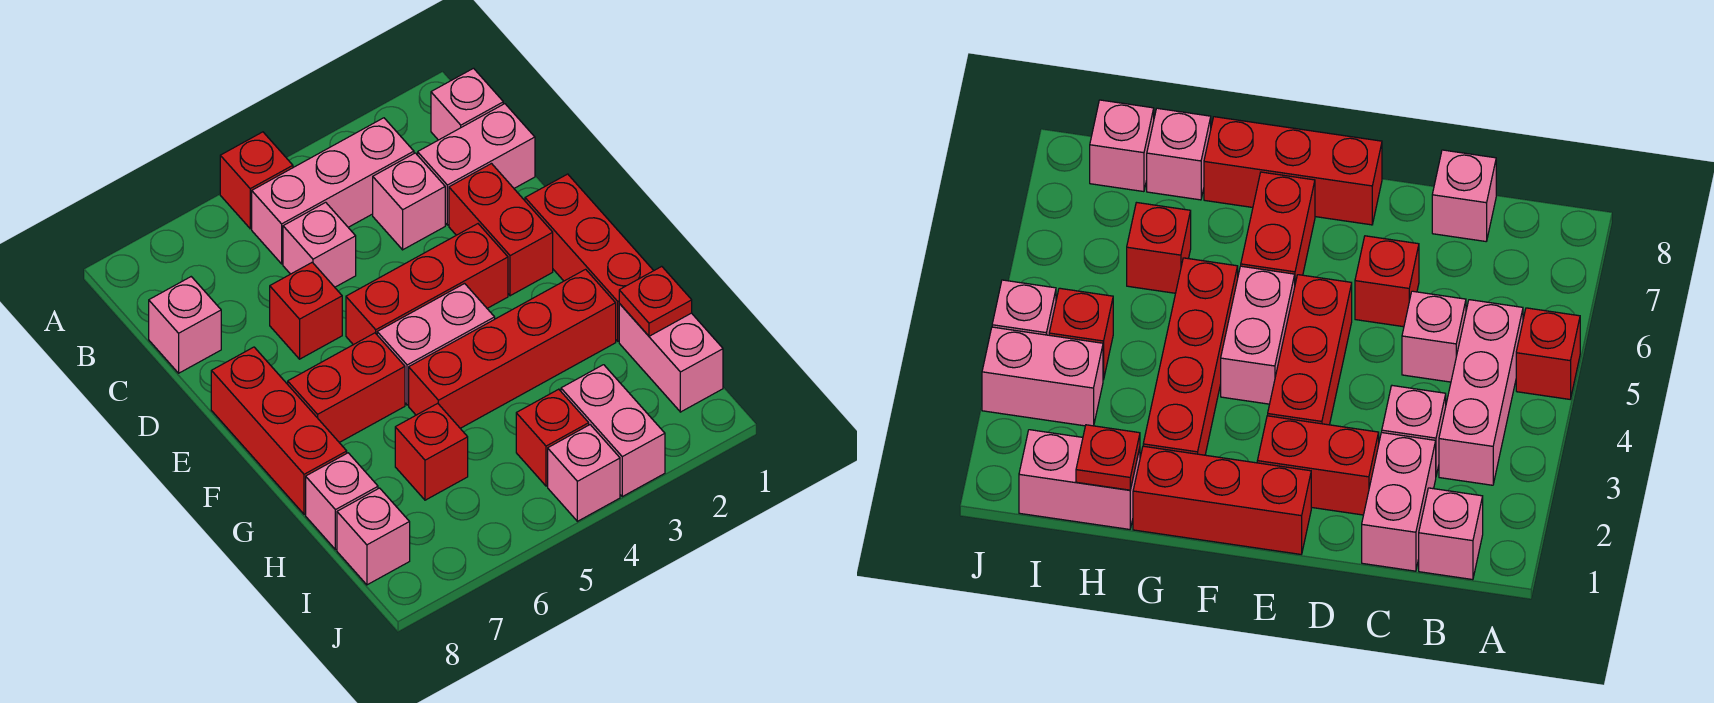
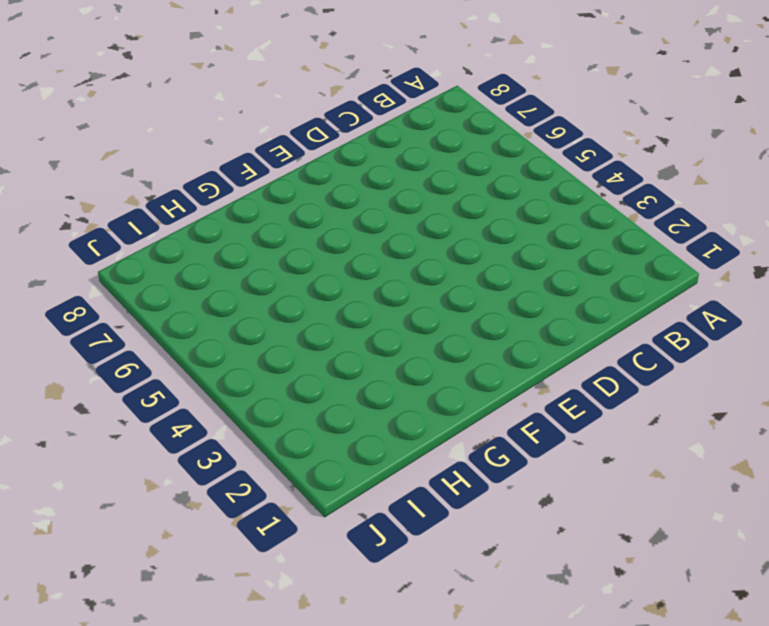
none -> red brick A5 level 1
none -> pink brick B1 level 1
none -> pink brick B3:B5 level 1

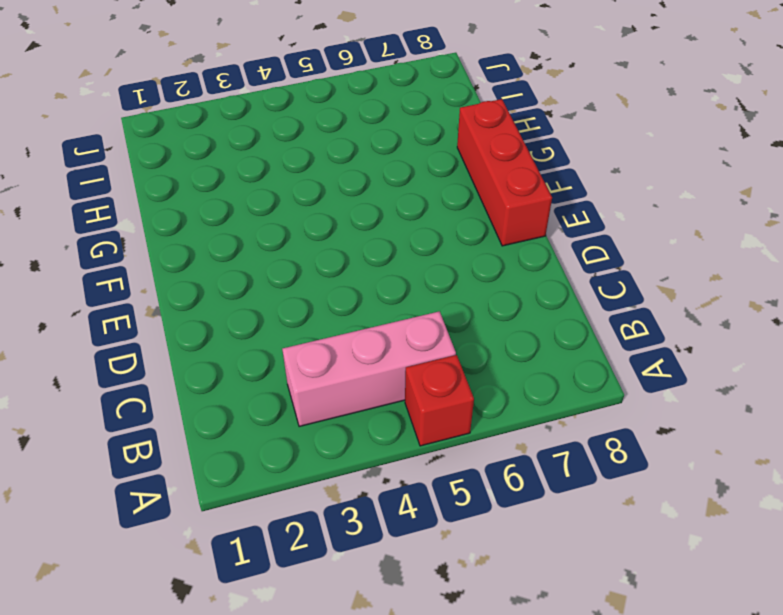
none -> pink brick B1 level 1
none -> pink brick C1:C2 level 1
none -> pink brick C3 level 1

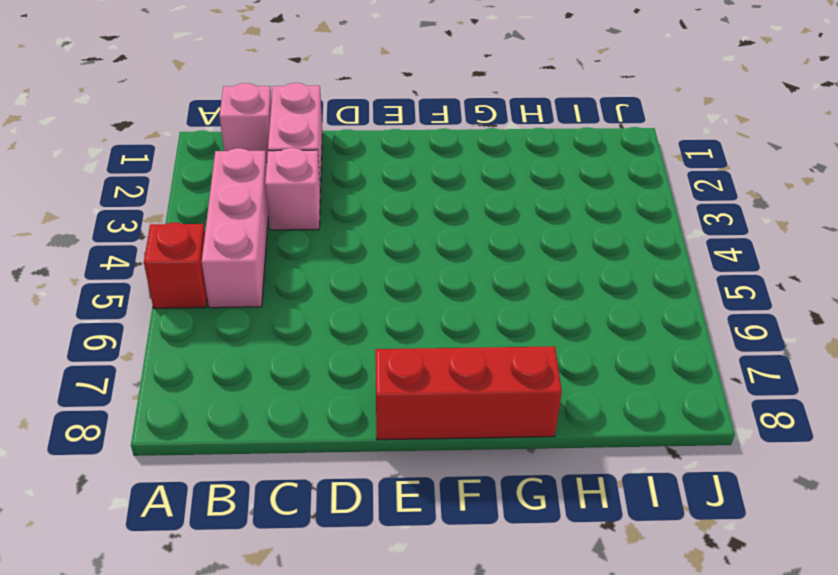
none -> pink brick C5 level 1
none -> pink brick C8 level 1
none -> red brick D2:E2 level 1

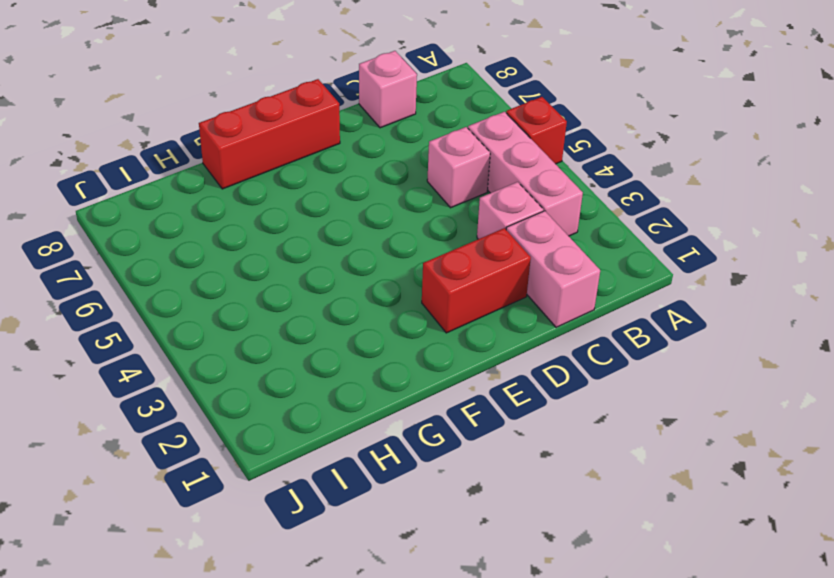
none -> pink brick B1 level 1
none -> red brick D6 level 1
none -> red brick E1:G1 level 1

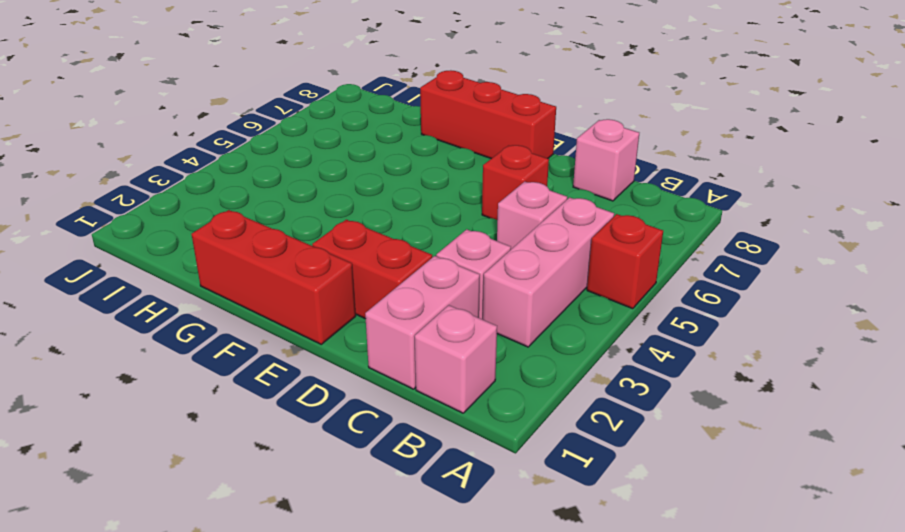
none -> red brick E3:E5 level 1
none -> pink brick F4:F5 level 1
none -> red brick F6:F7 level 1

